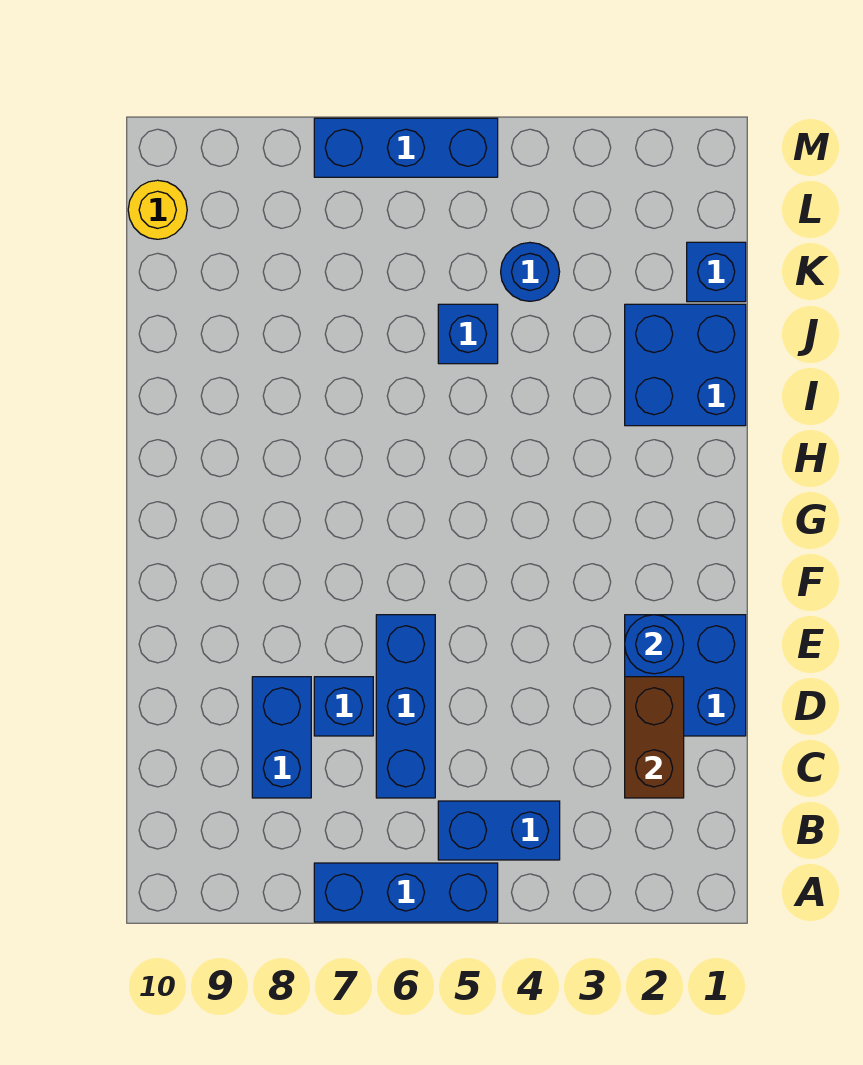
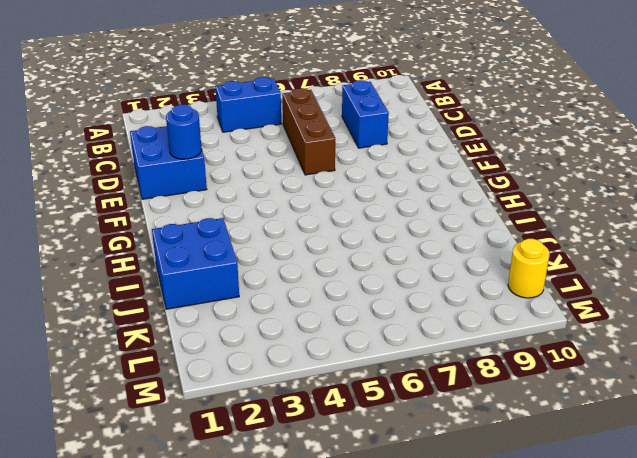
brown brick C6:E6 level 1 -> blue brick C6:E6 level 1
none -> blue brick A5:A7 level 1
none -> blue brick D7 level 1
none -> blue brick J5 level 1

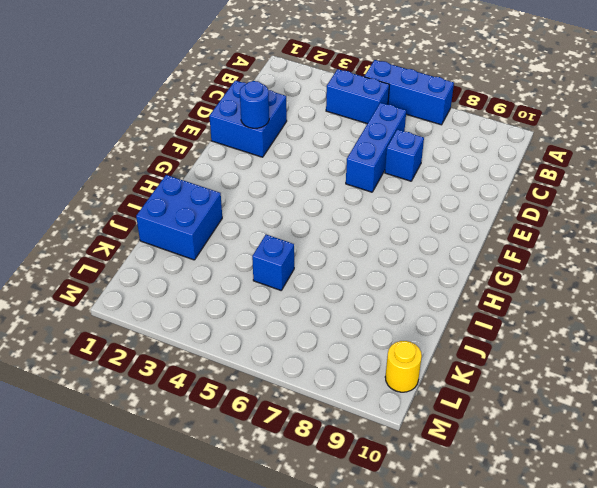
none -> blue brick C8:D8 level 1
none -> blue brick K1 level 1
none -> blue round brick K4 level 1

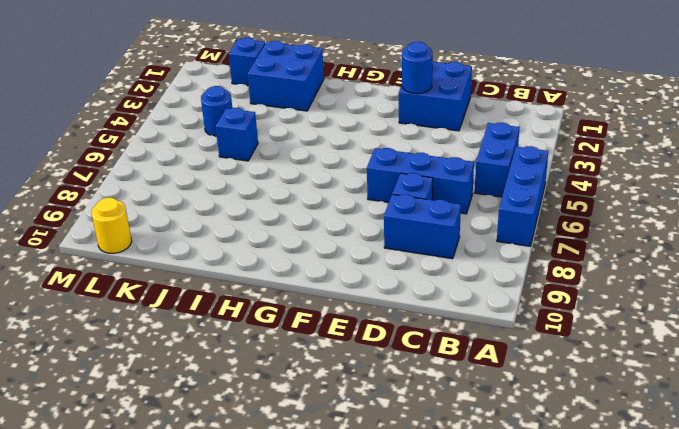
none -> blue brick M5:M7 level 1
none -> brown brick C2:D2 level 2

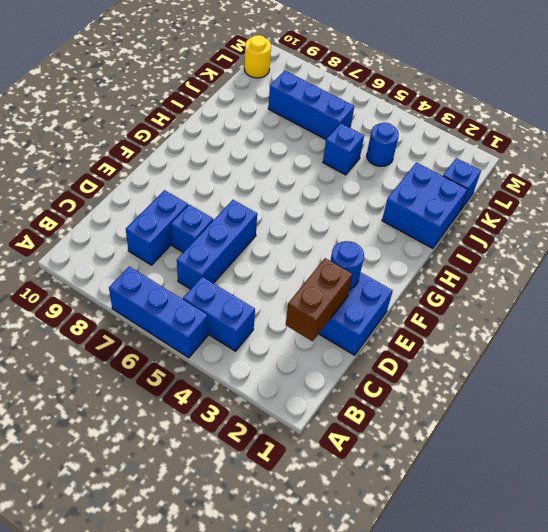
blue brick K6:K8 level 1 -> blue brick M5:M7 level 1

